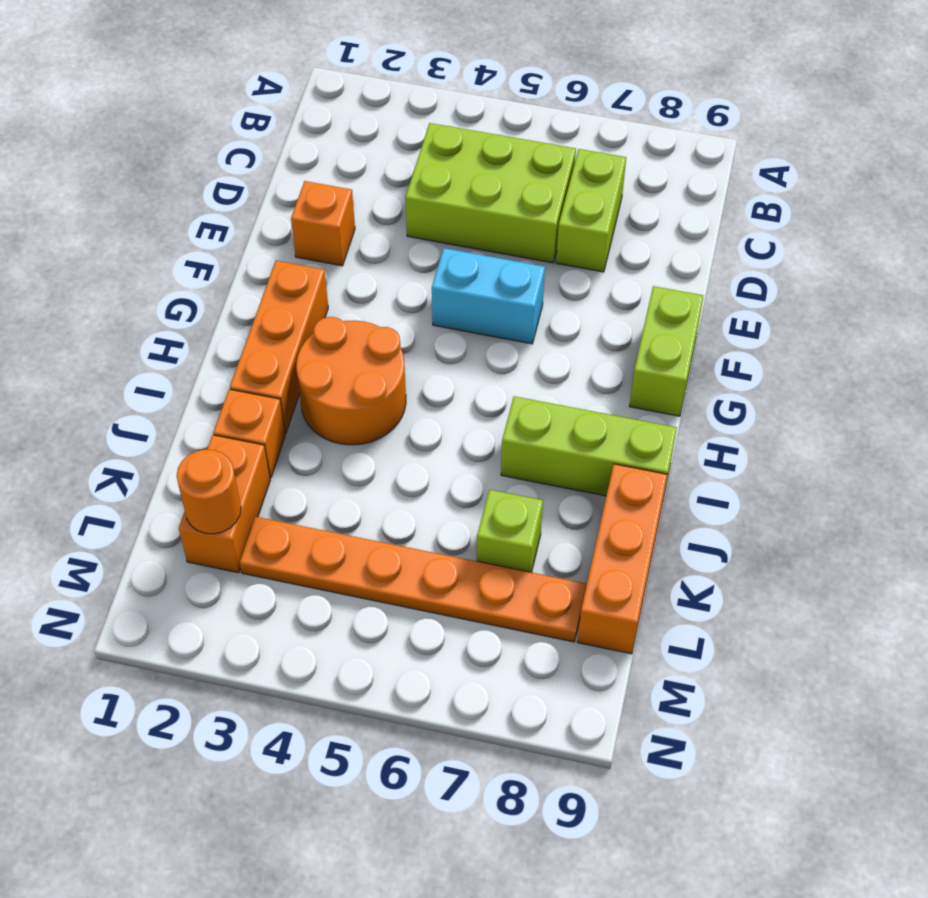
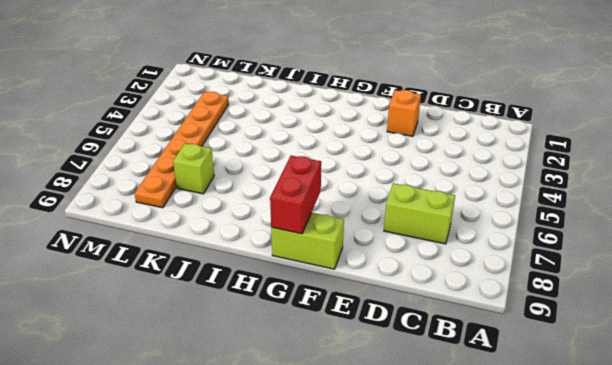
red brick G8:G9 level 2 -> none
none -> lime brick C4:D6 level 1
none -> cyan brick F5:F6 level 1
none -> orange brick G2:I2 level 1

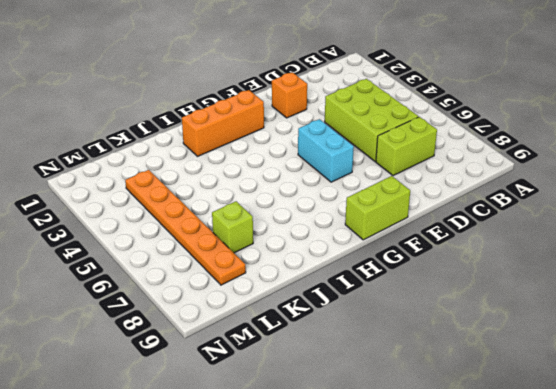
none -> orange round brick H3:I4 level 1
none -> lime brick I7:I9 level 1
none -> orange brick J2 level 1

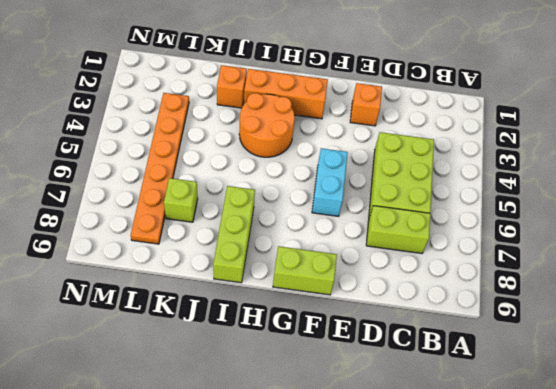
none -> orange brick J9:L9 level 1
none -> orange brick K2:L2 level 1
none -> orange round brick L2 level 2

